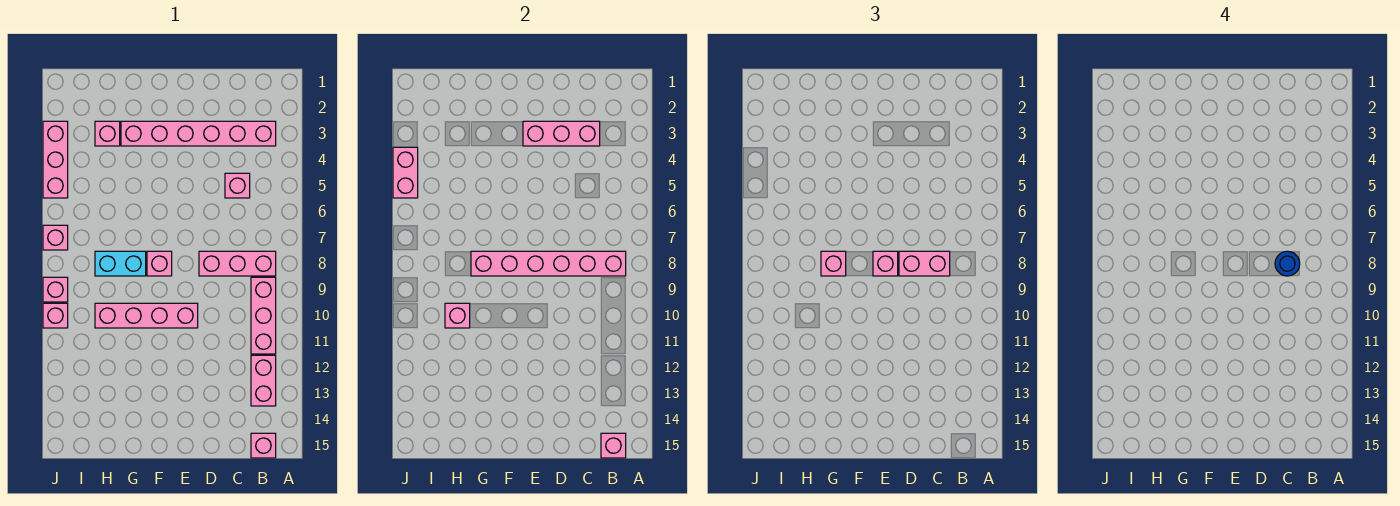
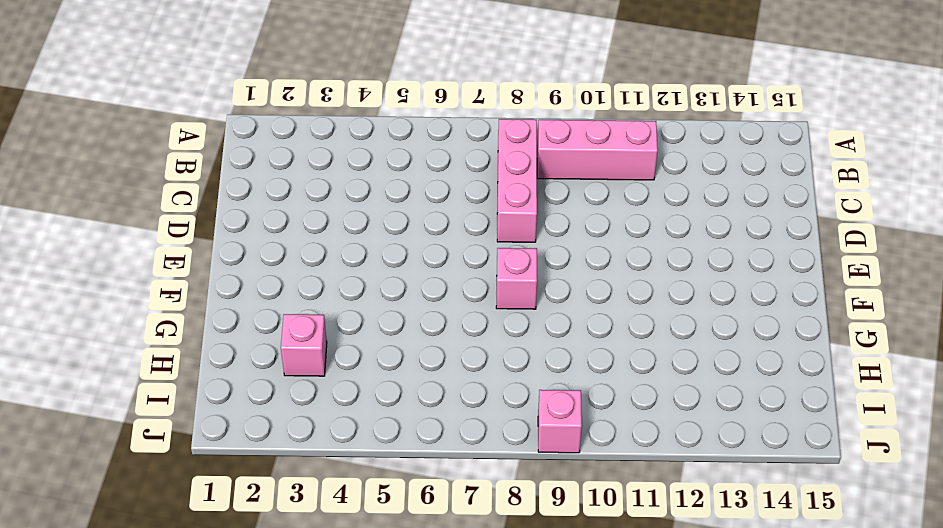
none -> pink brick B3:G3 level 1
none -> pink brick B12:B13 level 1
none -> pink brick B15 level 1

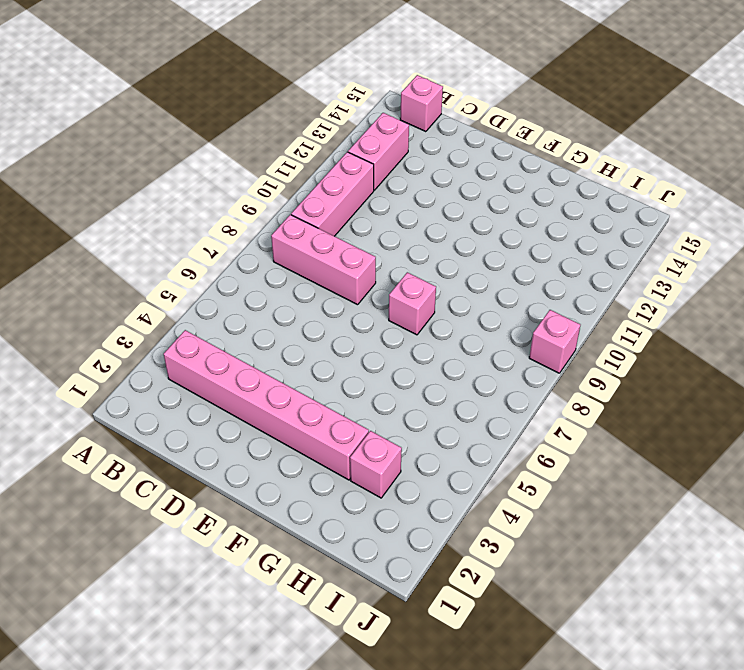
none -> pink brick C5 level 1
none -> pink brick E10:H10 level 1
none -> cyan brick G8:H8 level 1

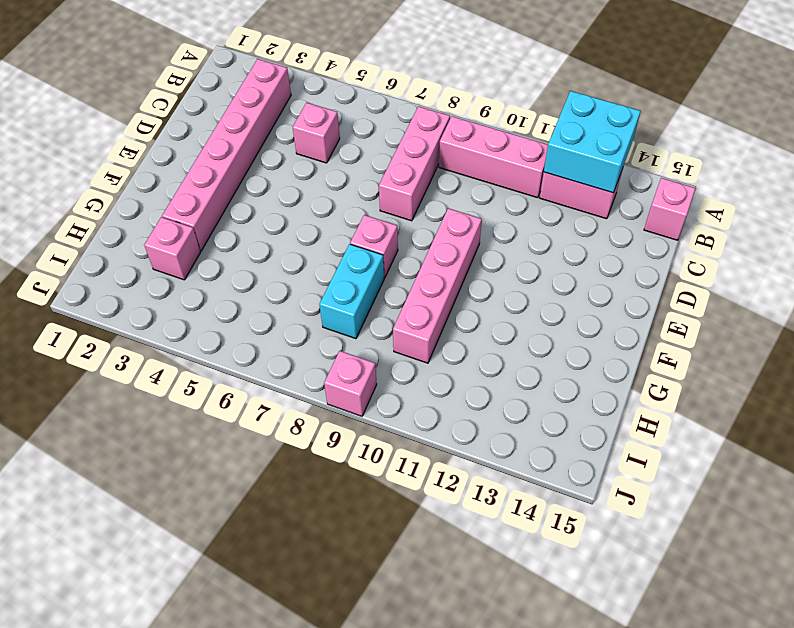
cyan brick A12:B13 level 2 -> none
none -> pink brick J3:J5 level 1
none -> pink brick J7 level 1
none -> pink brick J10 level 1

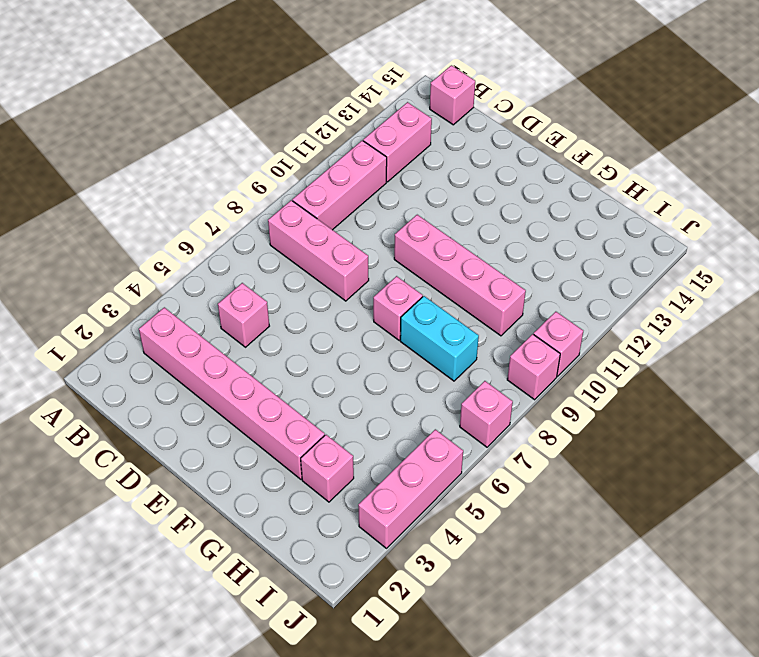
none -> pink brick B8:G8 level 2
none -> pink brick B15 level 2
none -> pink brick C3:E3 level 2

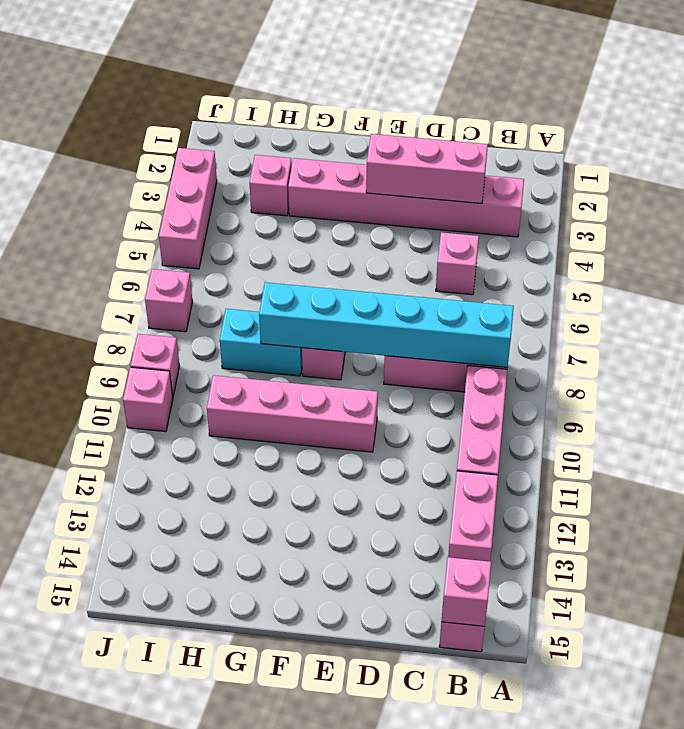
cyan brick B8:G8 level 2 -> pink brick B8:G8 level 2
none -> pink brick H10 level 2
none -> pink brick J4:J5 level 2
none -> pink brick C8:D8 level 3

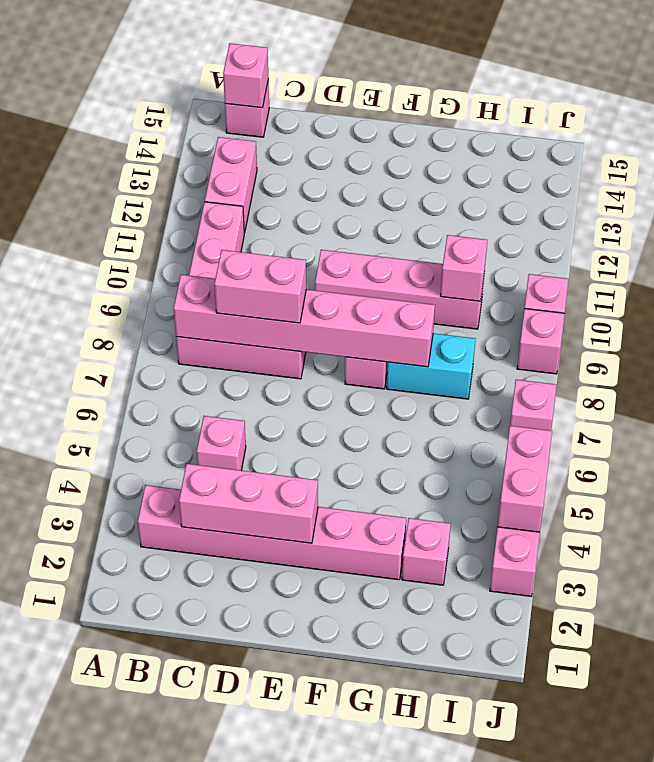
none -> pink brick E8 level 3
none -> pink brick G8 level 3
none -> blue round brick C8 level 4

